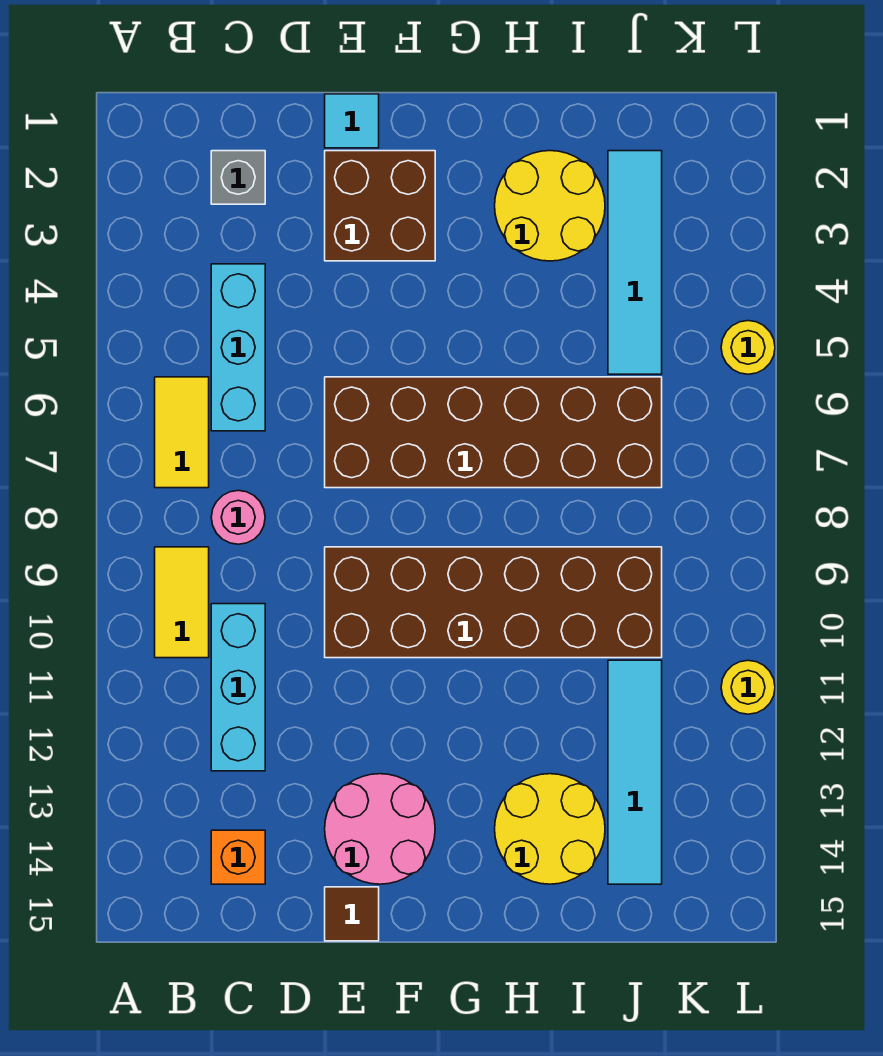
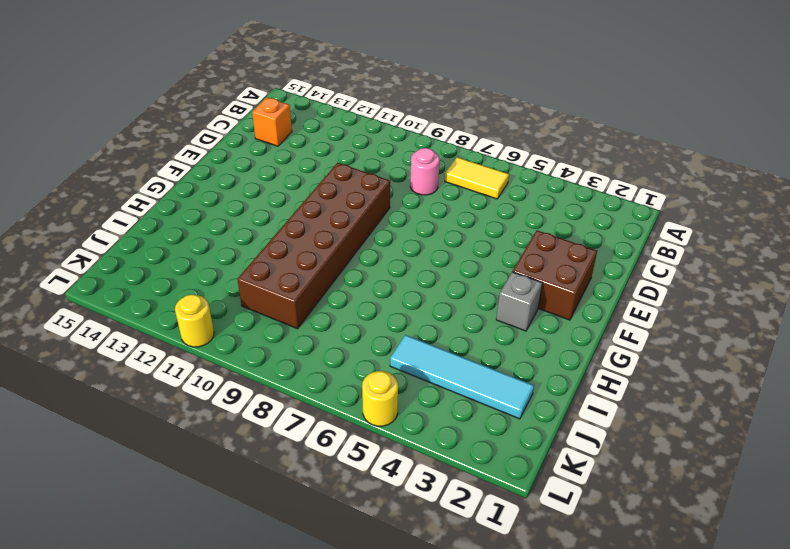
grey brick G3 level 1 -> grey brick C2 level 1
none -> yellow tile B9:B10 level 1
none -> cyan brick C4:C6 level 1
none -> cyan brick C10:C12 level 1

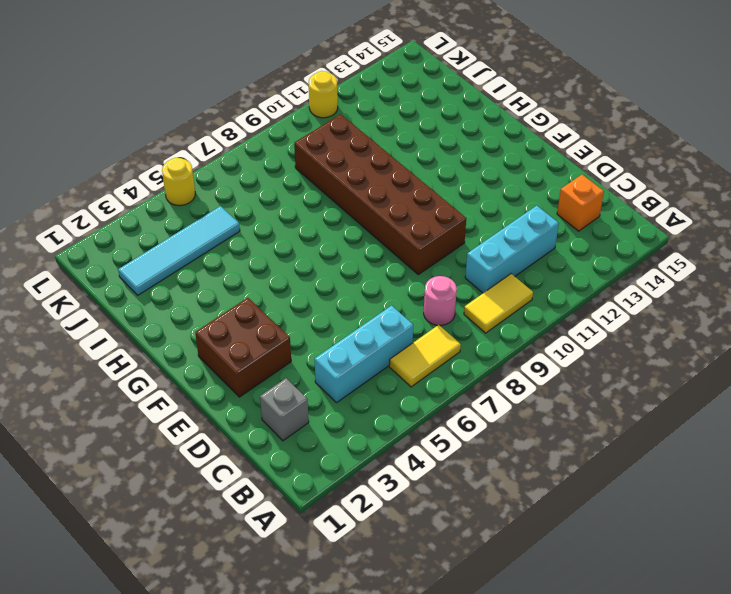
none -> cyan tile E1 level 1
none -> brown brick E6:J7 level 1
none -> pink round brick E13:F14 level 1

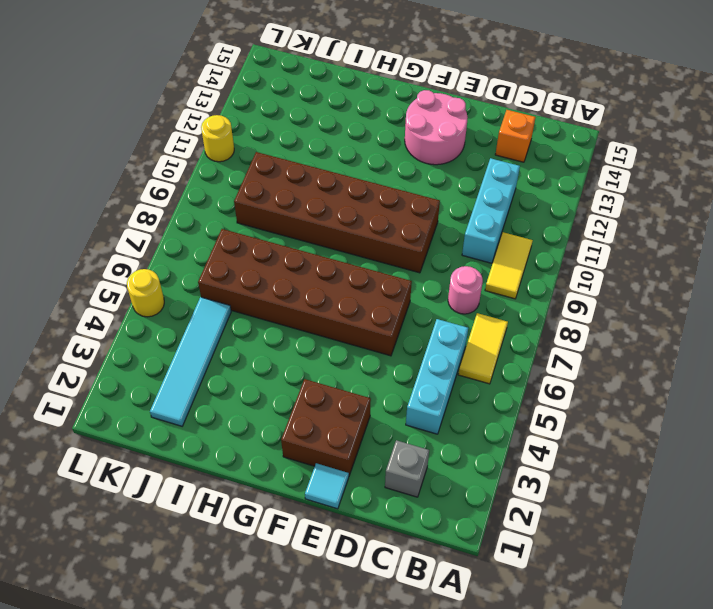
none -> brown tile E15 level 1
none -> yellow round brick H2:I3 level 1
none -> yellow round brick H13:I14 level 1

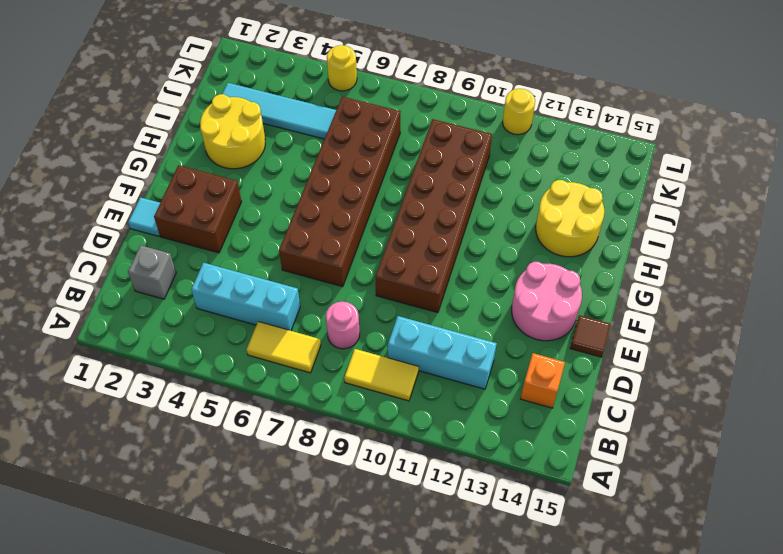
none -> cyan tile J11:J14 level 1

